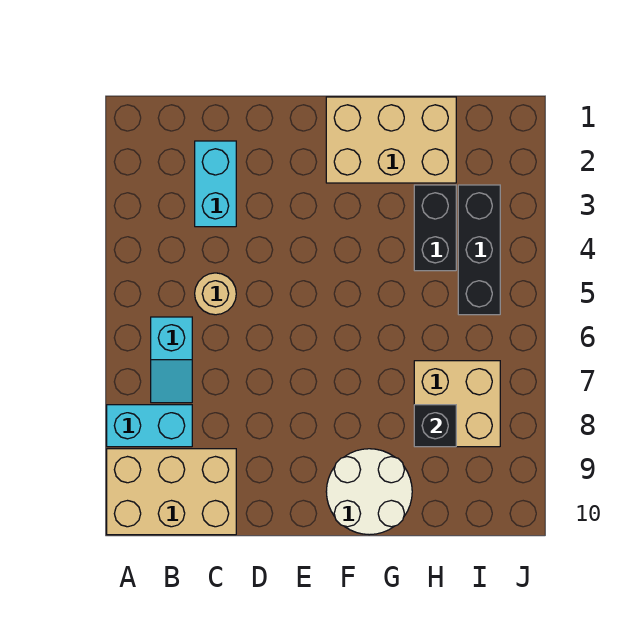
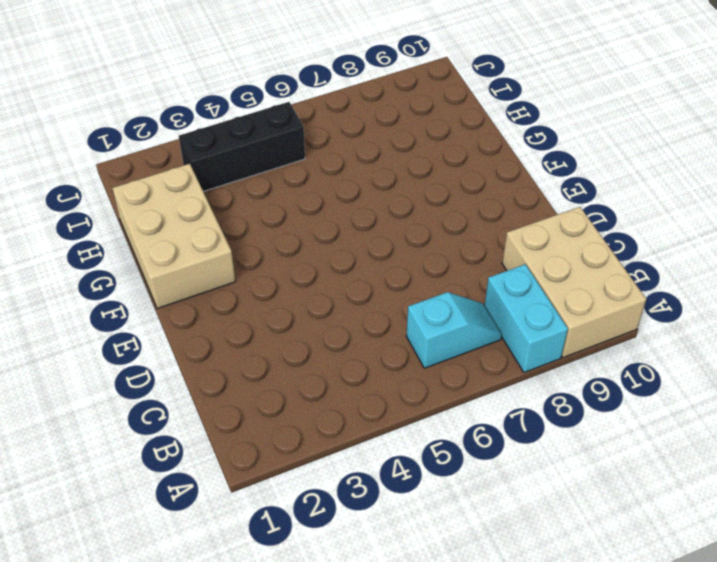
none -> cyan brick C2:C3 level 1
none -> tan round brick C5 level 1

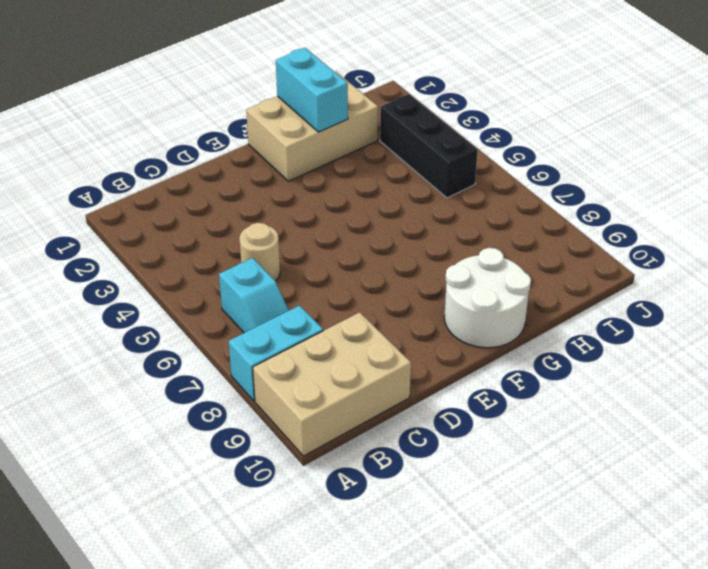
cyan brick G1:G2 level 2 -> cyan brick C2:C3 level 1
none -> black brick H3:H4 level 1
none -> tan brick H7:I8 level 1

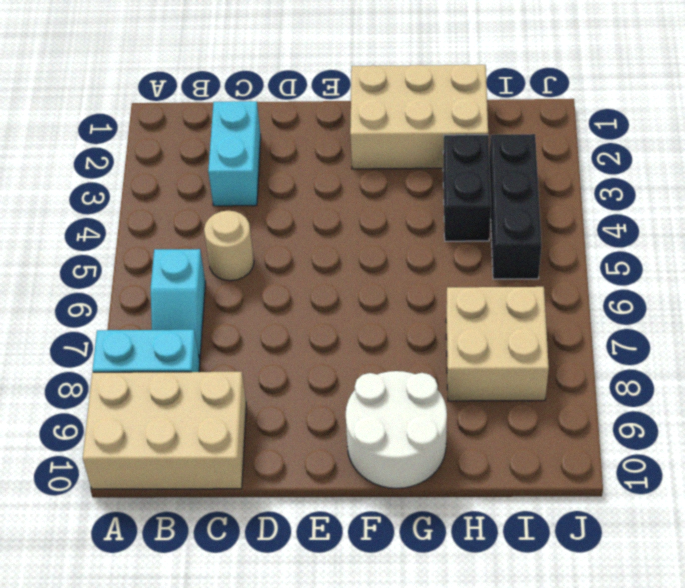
none -> black brick H8 level 2

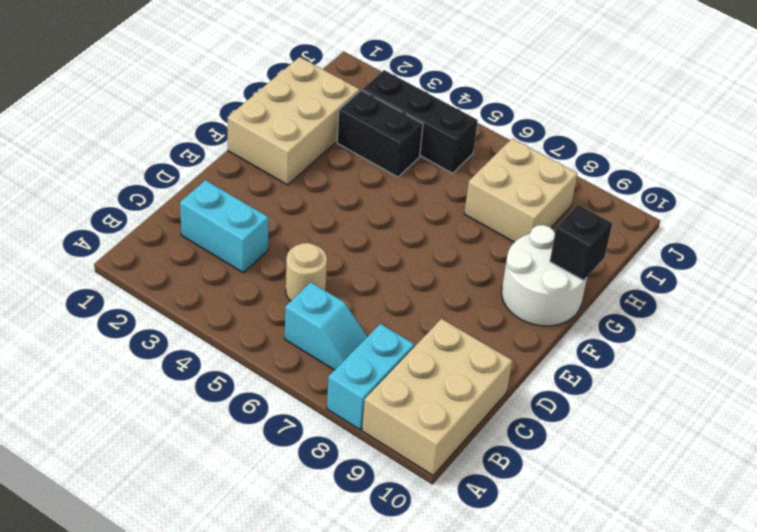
black brick G10 level 2 -> black brick H8 level 2

